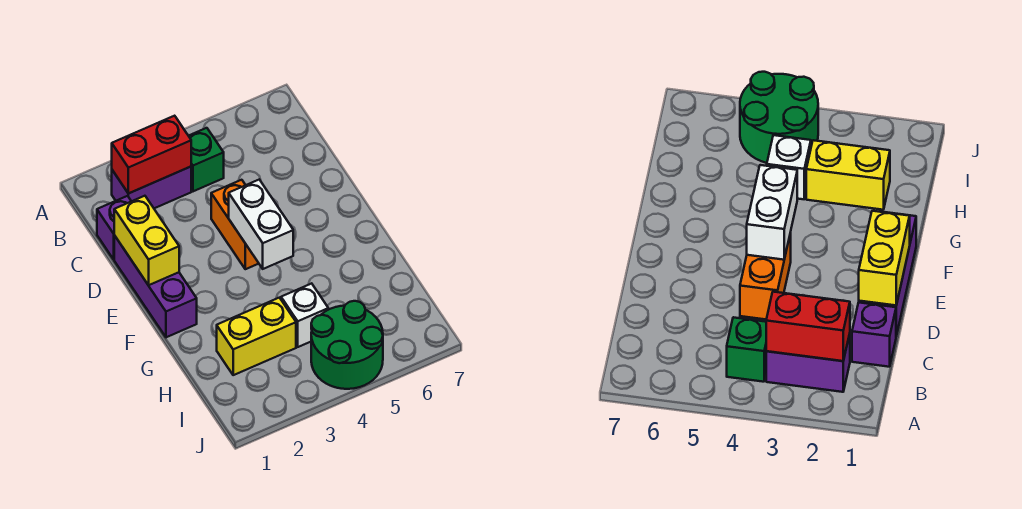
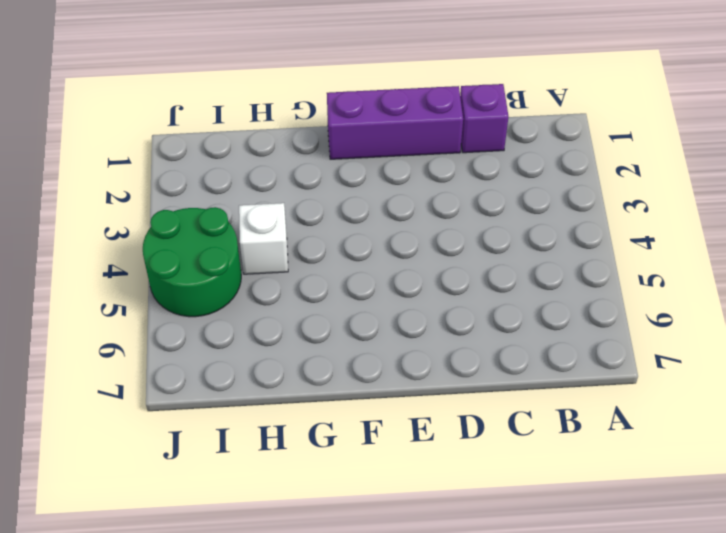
none -> purple brick B2:B3 level 1
none -> green brick B4 level 1

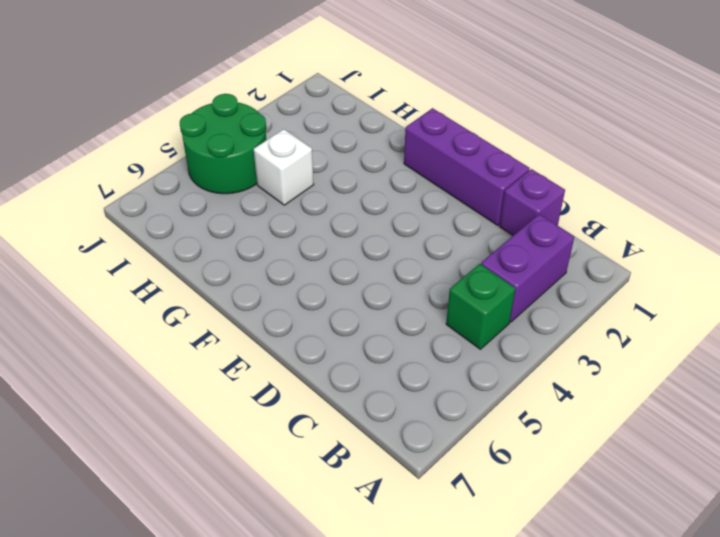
none -> orange brick D4:E4 level 1
none -> yellow brick H2:H3 level 1

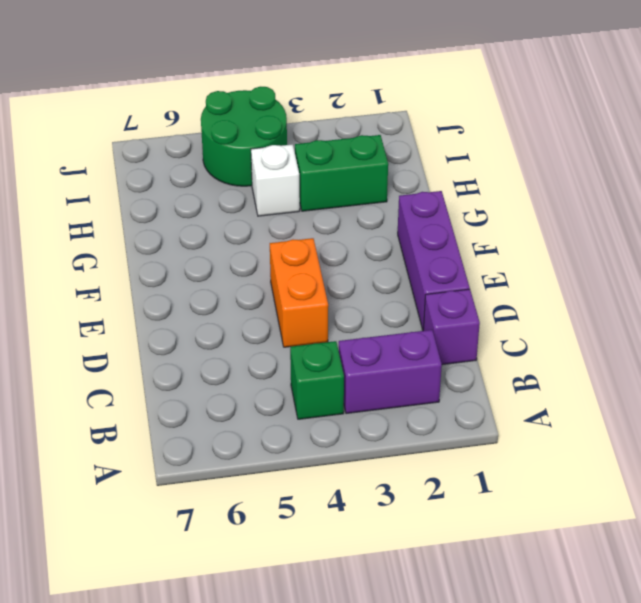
green brick H2:H3 level 1 -> yellow brick H2:H3 level 1
none -> red brick B2:B3 level 2
none -> yellow brick D1:E1 level 2

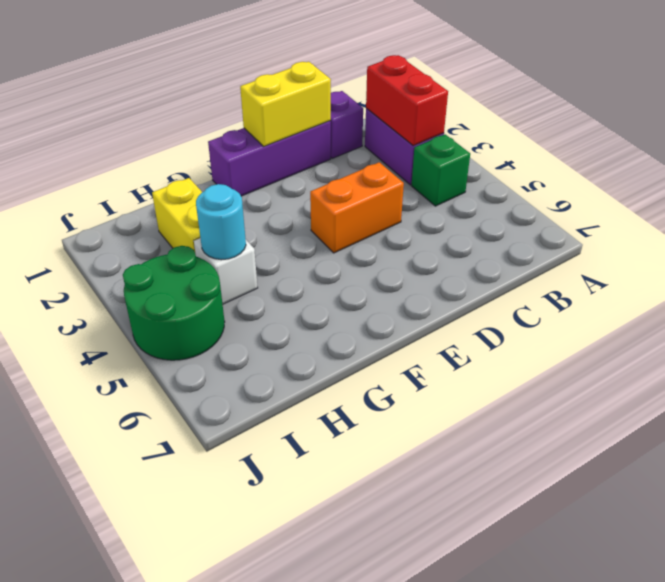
cyan round brick H4 level 2 -> none
none -> white brick E4:F4 level 2

